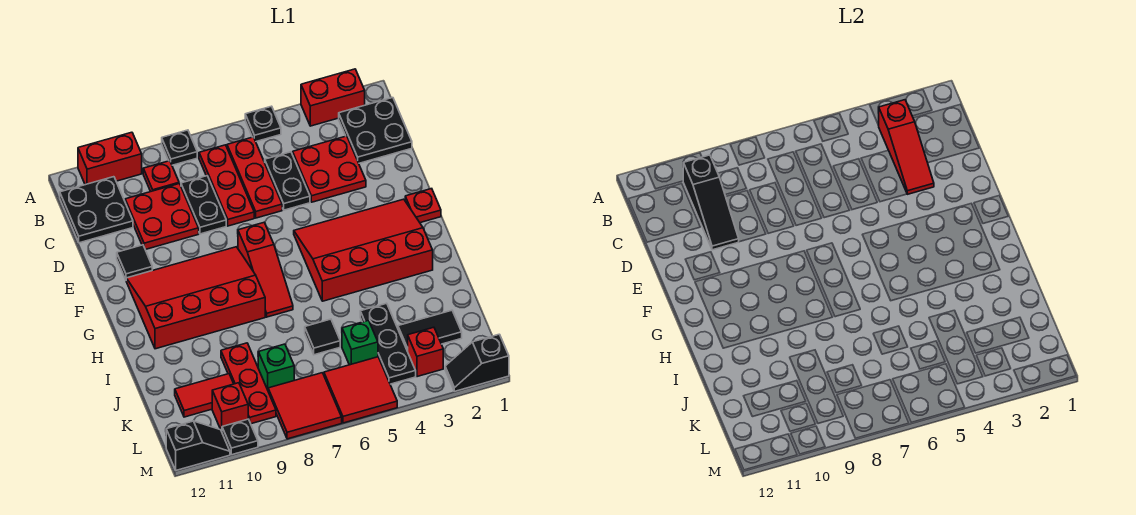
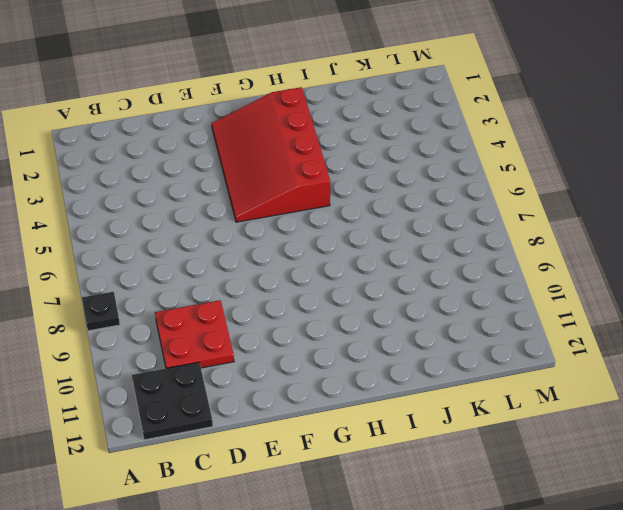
none -> red brick A2:A3 level 1
none -> black plate A5 level 1
none -> red brick A10:A11 level 1
none -> black plate B1:C2 level 1

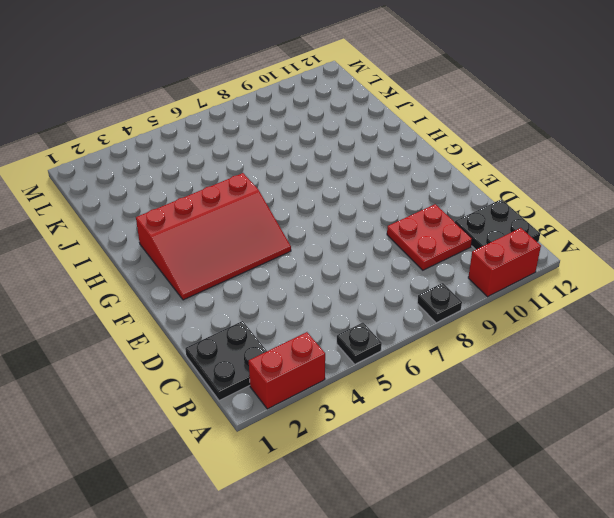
none -> red plate B6:D6 level 1
none -> red plate B7:D7 level 1
none -> red plate B9 level 1
none -> red plate C3:D4 level 1

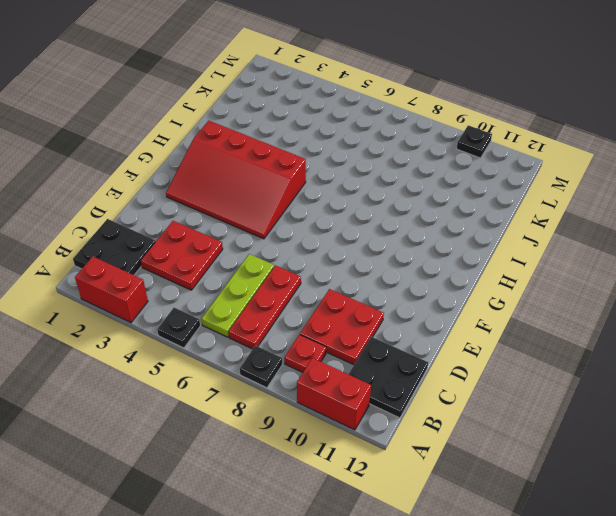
lime plate B6:D6 level 1 -> red plate B6:D6 level 1
none -> black plate C5:D5 level 1
none -> black plate C8:D8 level 1
none -> black tile E11 level 1
none -> red plate F1 level 1

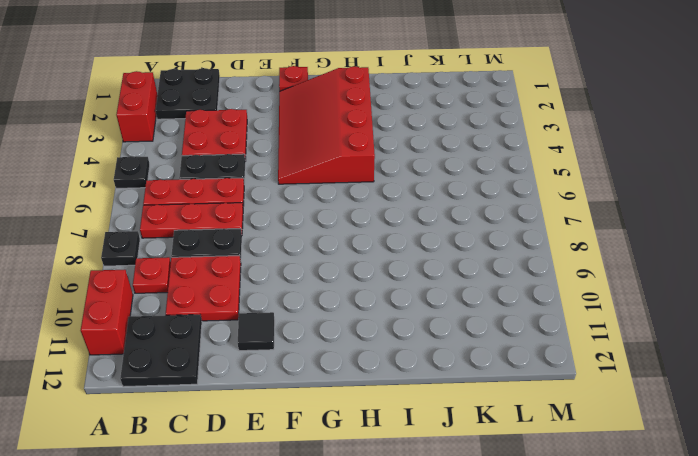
none -> red slope F7:H7 level 1 top F
none -> red slope F8:H11 level 1 top H
none -> black plate J4:L4 level 1
none -> black tile J6 level 1

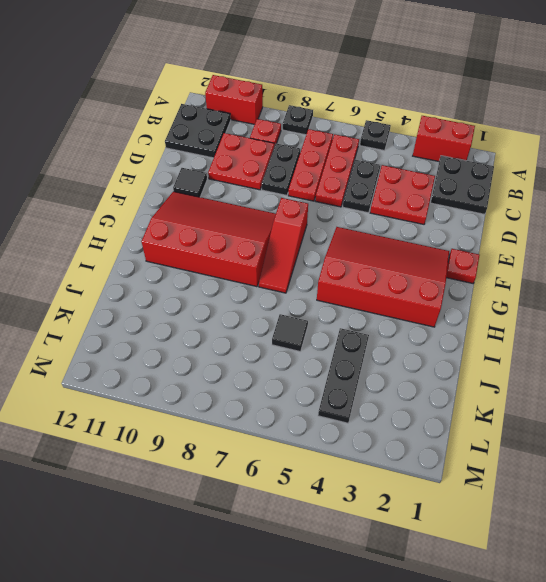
none -> red plate J9:L9 level 1
none -> black tile K2:K3 level 1
none -> green brick K5 level 1
none -> green brick K8 level 1

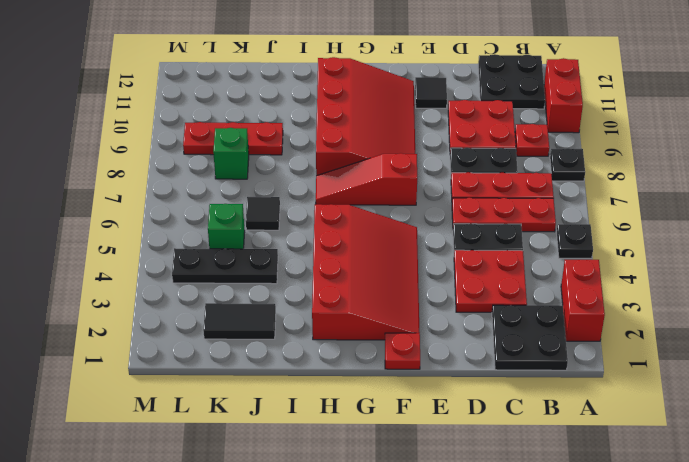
black tile J2:K2 level 1 -> black tile K2:K3 level 1
none -> red tile K10:K11 level 1
none -> red brick L3 level 1
none -> red tile L5:M6 level 1
none -> red tile L7:M8 level 1

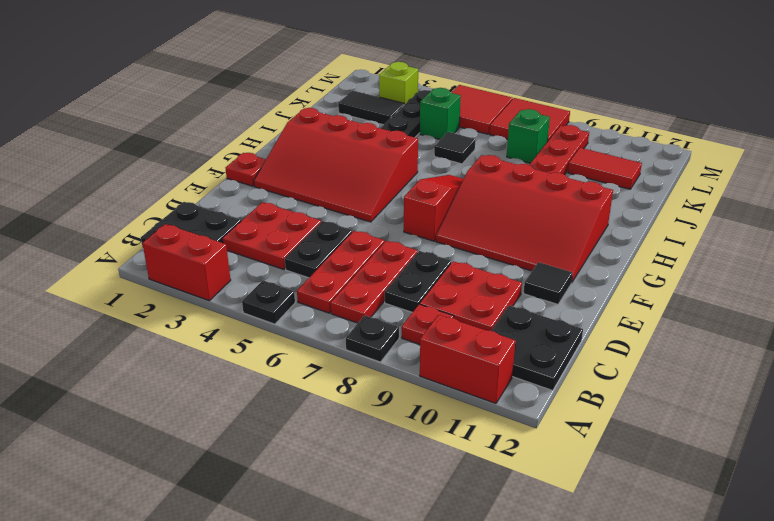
lime brick L3 level 1 -> red brick L3 level 1
none -> red brick L10 level 1
none -> black slope M1:M2 level 1 top 1
none -> black plate M10 level 1
none -> black slope M11:M12 level 1 top 12

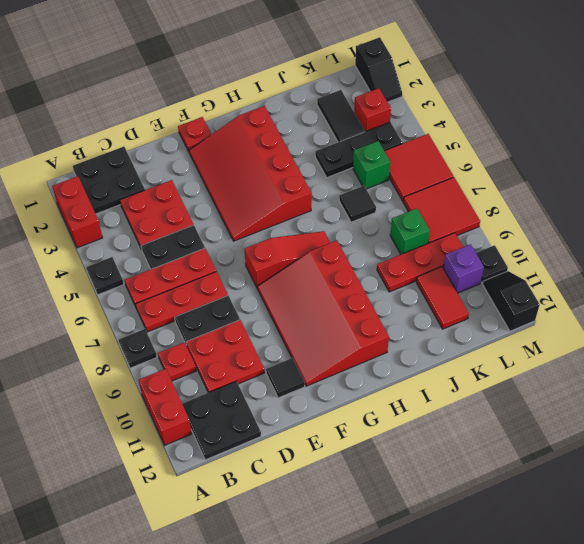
purple brick L10 level 1 -> red brick L10 level 1
none -> red slope B3:D3 level 2 top B
none -> black slope B10:D10 level 2 top B

